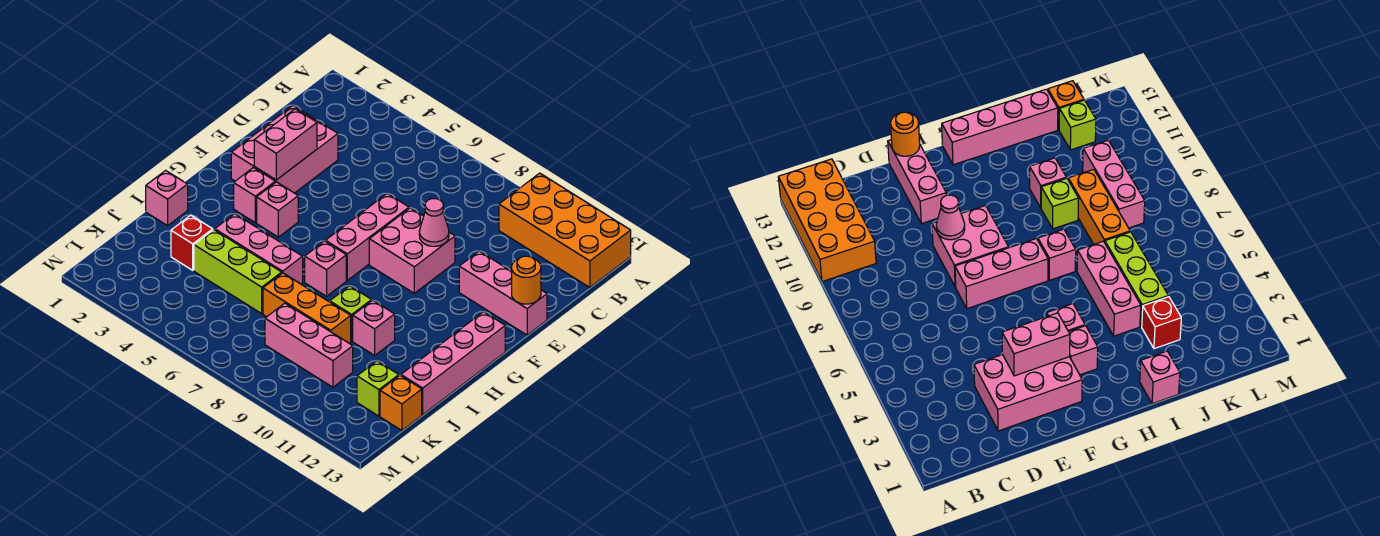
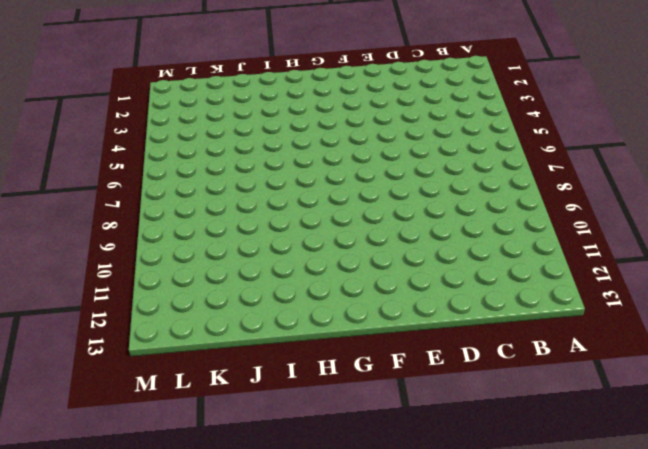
none -> orange brick A10:B13 level 1
none -> pink brick D2:F3 level 1
none -> pink brick E7:G7 level 1

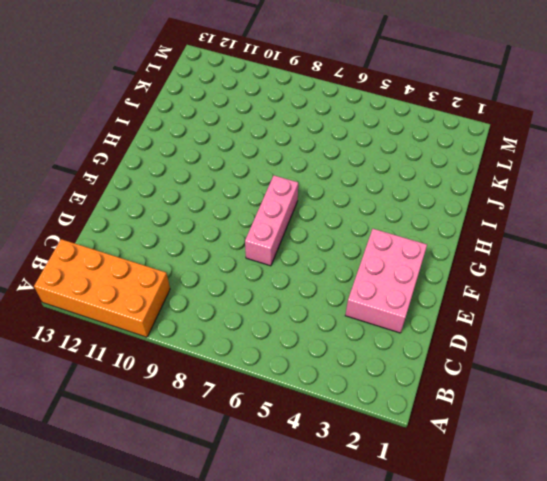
none -> pink brick E8:F9 level 1
none -> pink brick E11:E13 level 1
none -> pink brick G3 level 1

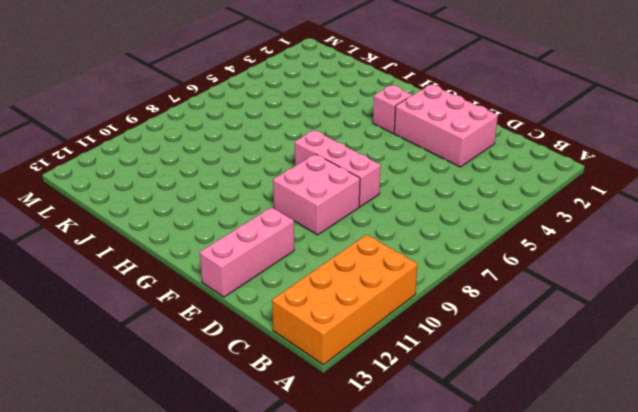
none -> pink brick G4 level 1
none -> pink brick G13:J13 level 1
none -> pink brick H7 level 1

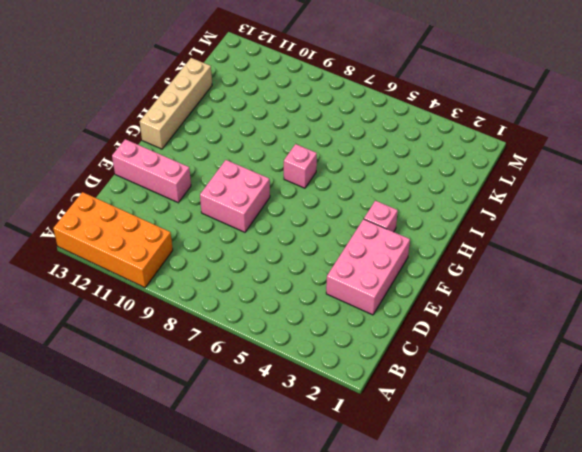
tan brick G13:J13 level 1 -> pink brick G13:J13 level 1
none -> pink brick E7:G7 level 1
none -> pink brick G4 level 1
none -> pink brick I1 level 1

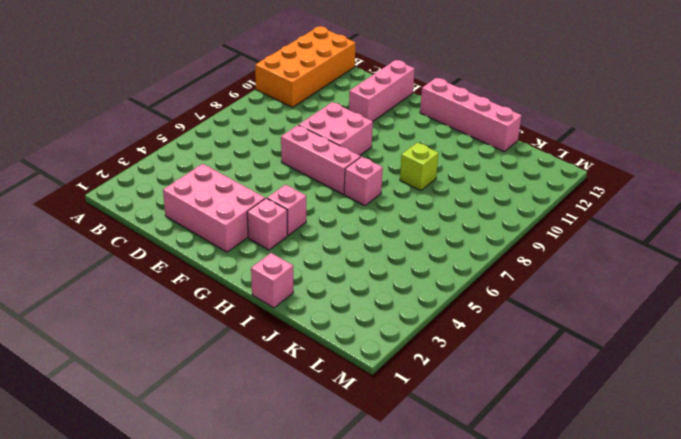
none -> pink brick I4:I6 level 1
none -> pink brick I10 level 1
none -> red brick J3 level 1

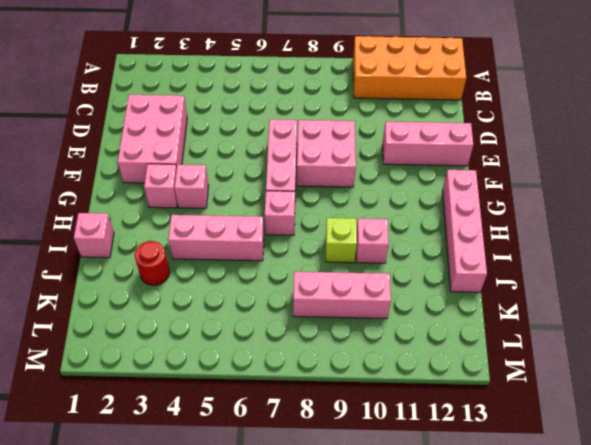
red round brick J3 level 1 -> red brick J3 level 1
none -> lime brick J4:J6 level 1
none -> orange brick J7:J9 level 1
none -> lime brick K12 level 1

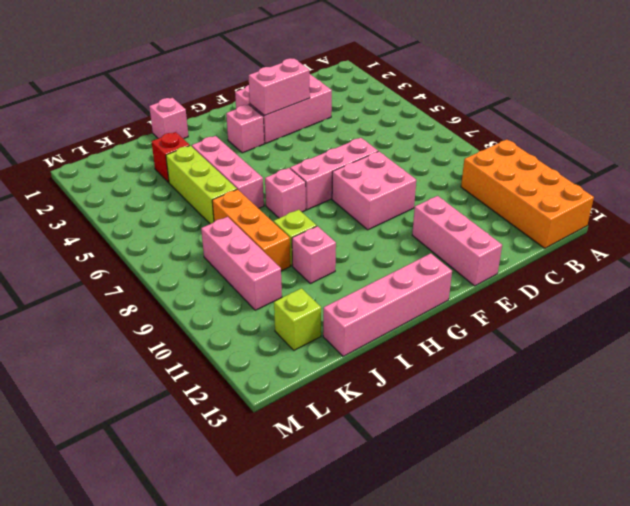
none -> pink brick G4 level 1
none -> orange brick K13 level 1
none -> pink cone E9 level 2

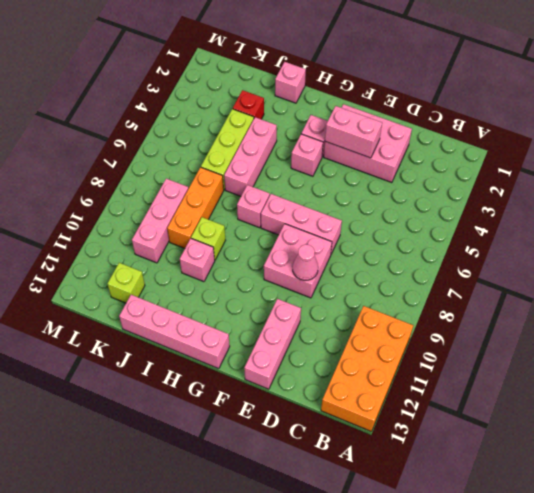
none -> orange brick K13 level 1
none -> orange round brick E13 level 2

